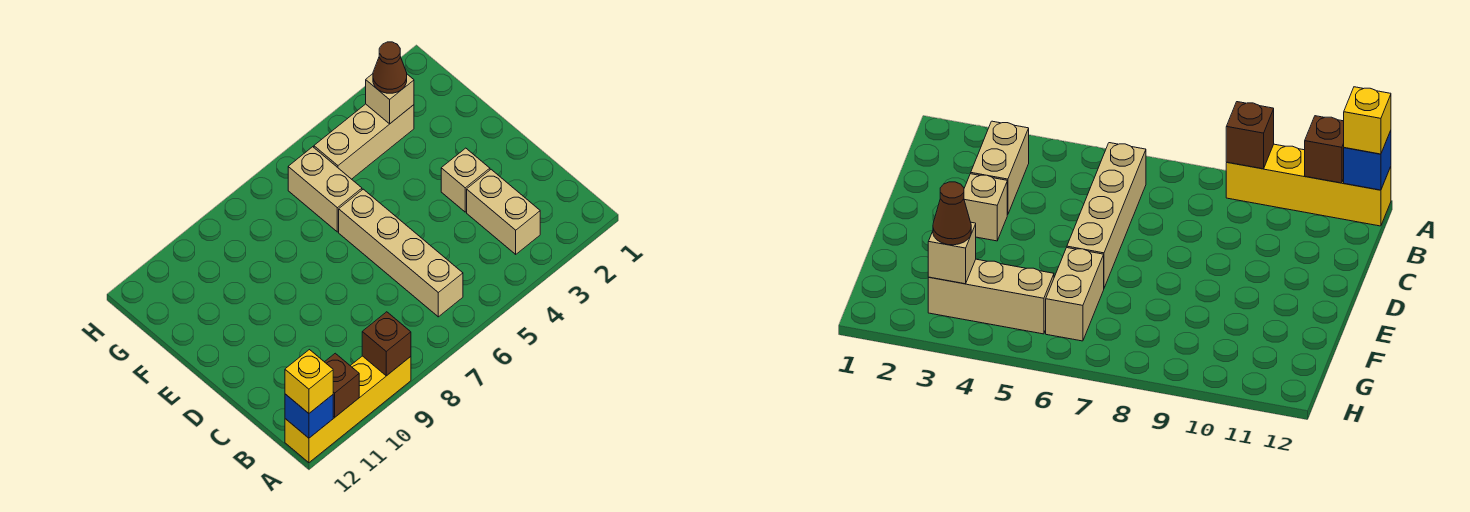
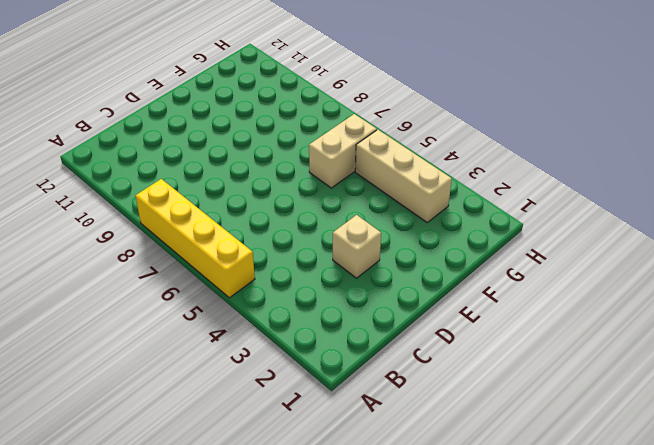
yellow brick A5:A8 level 1 -> yellow brick A9:A12 level 1
none -> tan brick B3:C3 level 1
none -> tan brick B6:E6 level 1
none -> brown brick A9 level 2

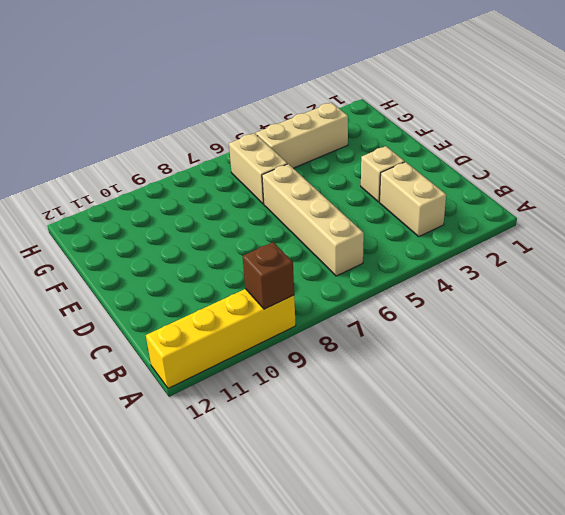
none -> brown brick A11 level 2
none -> blue brick A12 level 2
none -> tan brick G3 level 2

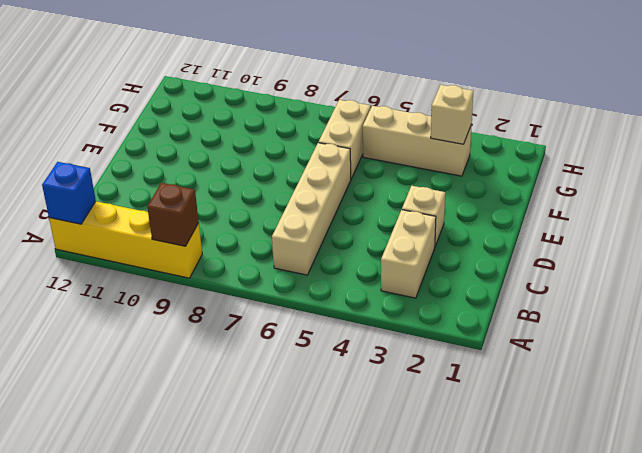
none -> brown brick A11 level 2
none -> yellow brick A12 level 3
none -> brown cone G3 level 3

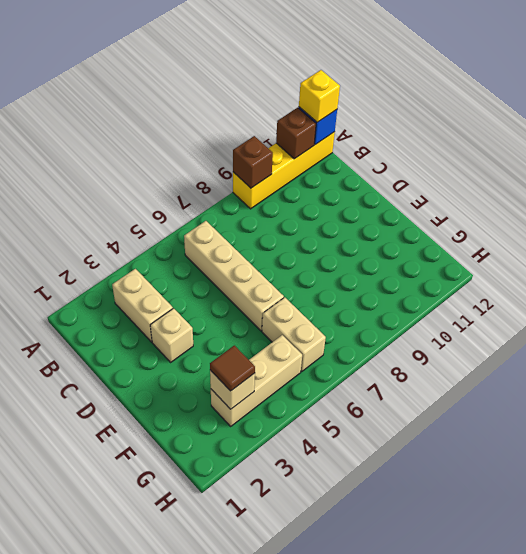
brown tile G3 level 3 -> brown cone G3 level 3

